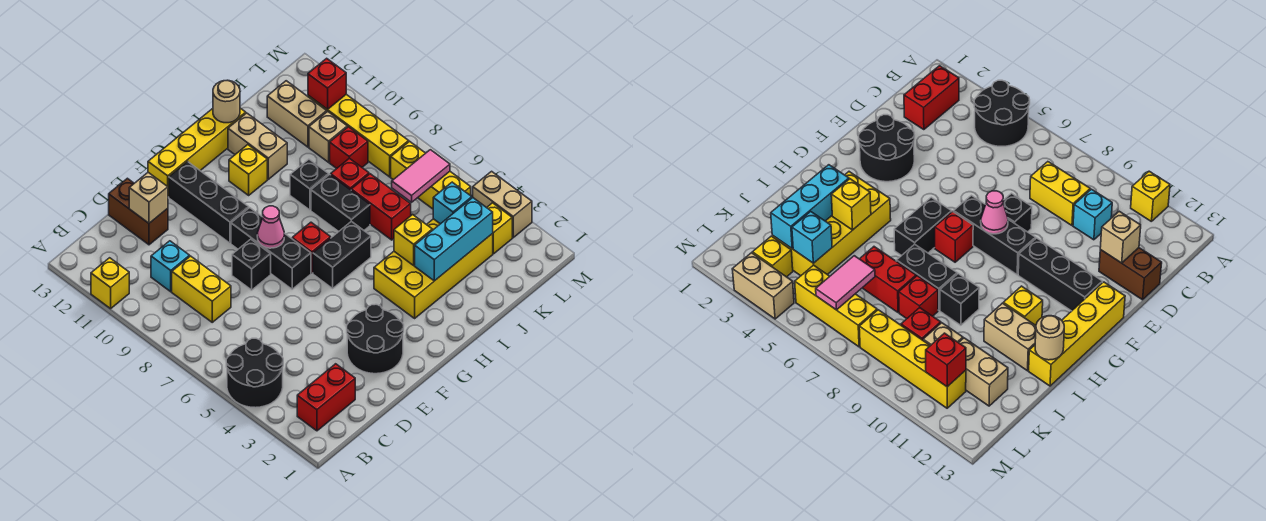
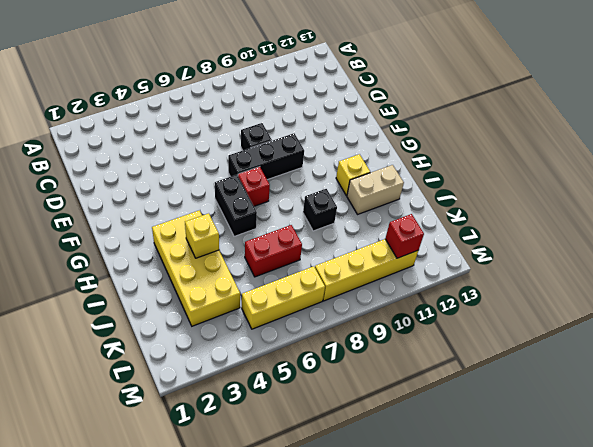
none -> black round brick A4:B5 level 1
none -> yellow brick A11 level 1
none -> red brick B2:C2 level 1
none -> yellow brick C8:C9 level 1

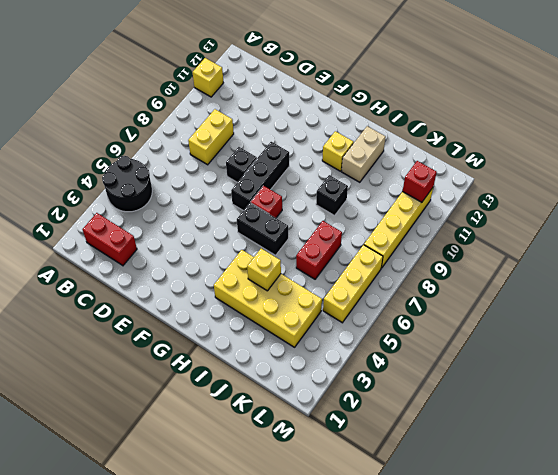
none -> cyan brick C10 level 1
none -> brown brick D12:D13 level 1
none -> black round brick E2:F3 level 1
none -> black brick F10:F12 level 1

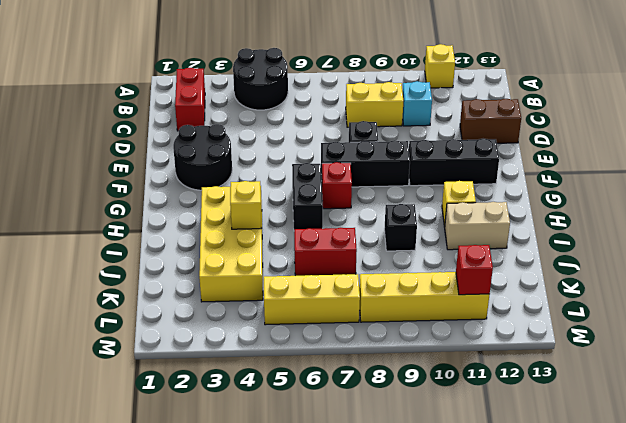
none -> yellow brick F13:I13 level 1
none -> black brick I7:I8 level 1
none -> red brick J8 level 1
none -> red brick K9 level 1

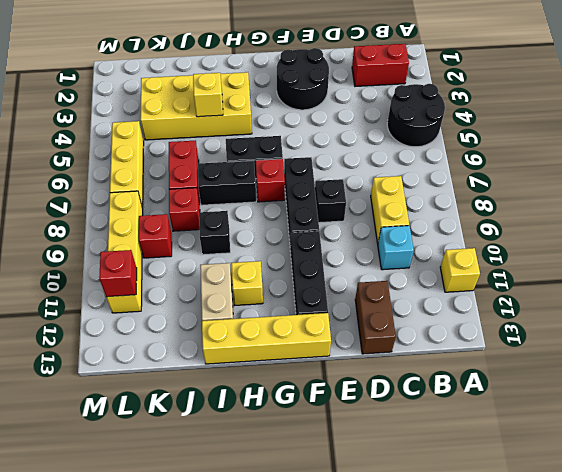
black brick H7:I7 level 1 -> black brick I7:I8 level 1
none -> tan brick K10 level 1
none -> tan brick K11:K12 level 1
none -> yellow brick L3 level 1
none -> tan brick M3:M4 level 1

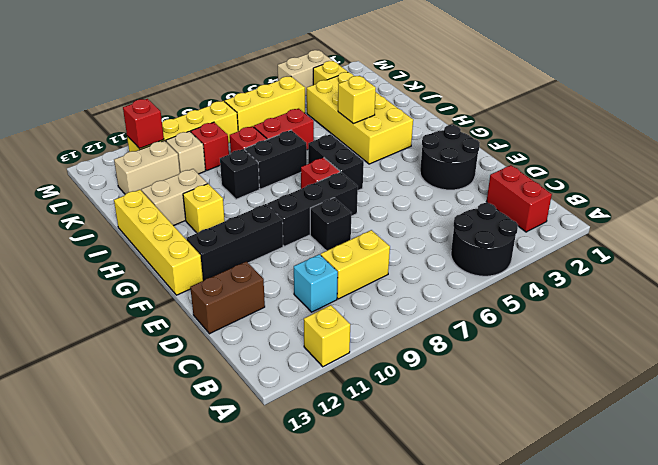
none -> tan brick D12 level 2
none -> pink cone F8 level 2
none -> cyan brick I3:K3 level 2
none -> tan round brick I13 level 2

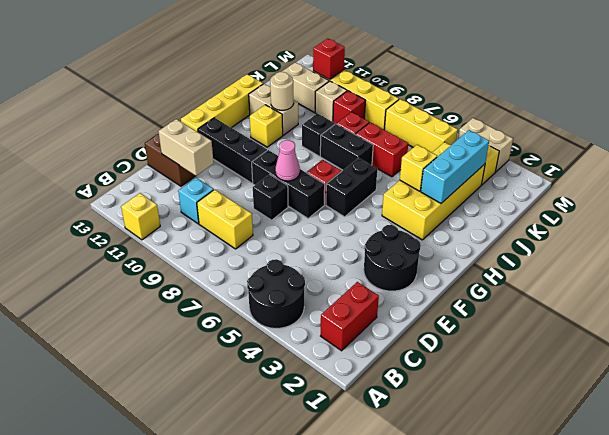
tan brick D11:D12 level 2 -> tan brick D12 level 2
tan round brick I11 level 2 -> tan round brick I13 level 2
none -> cyan brick K4 level 2
none -> pink tile K6:L6 level 2

